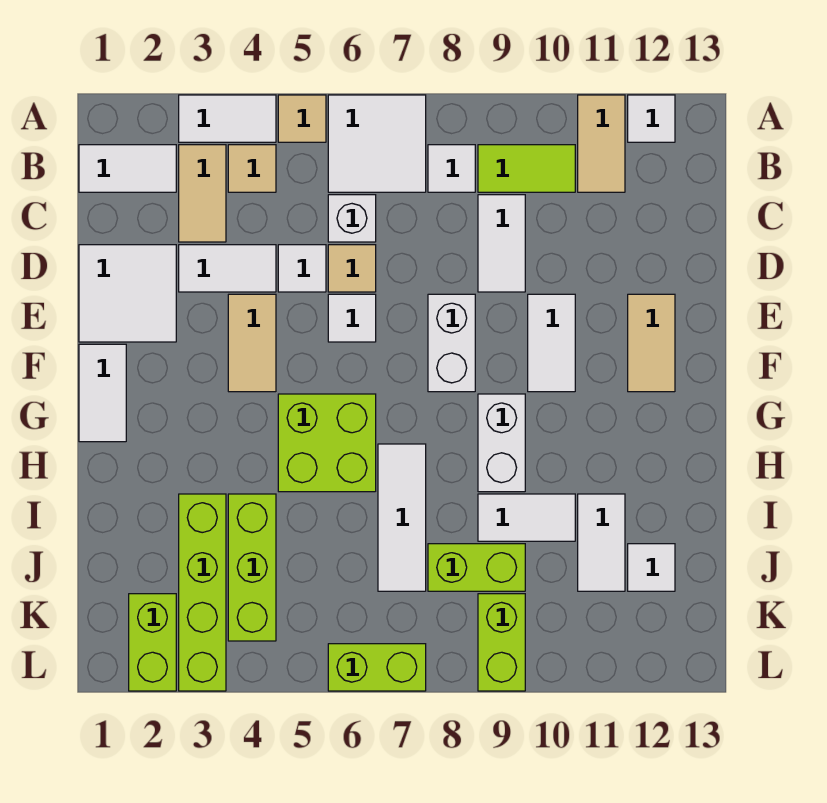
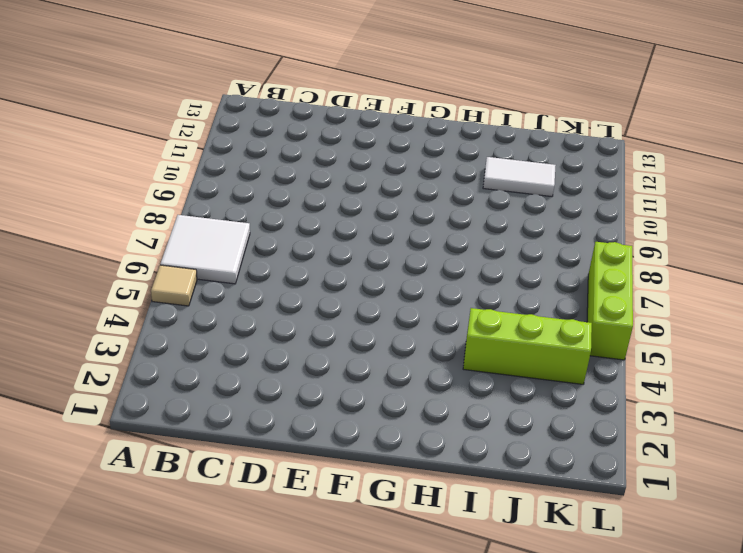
lime brick L5:L7 level 1 -> lime brick L6:L7 level 1
none -> white tile A3:A4 level 1
none -> tan tile A11:B11 level 1
none -> white tile A12 level 1
none -> white tile B1:B2 level 1

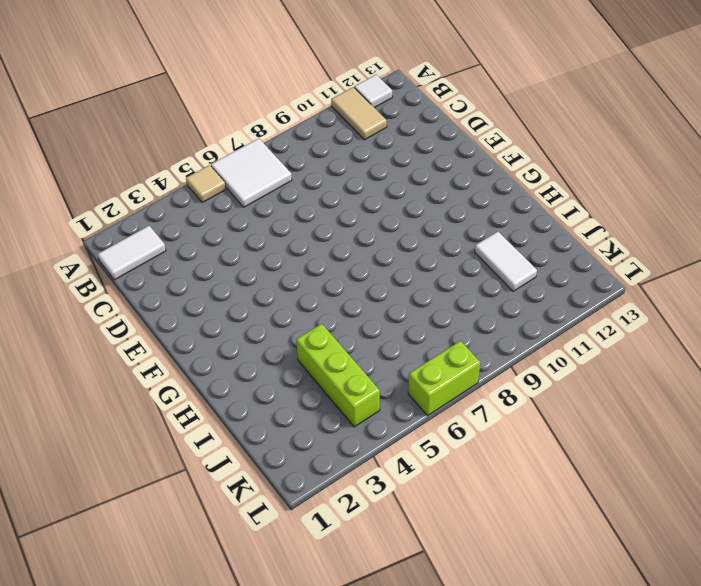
none -> white tile A3:A4 level 1
none -> tan tile B3:C3 level 1
none -> tan tile B4 level 1
none -> white tile B8 level 1

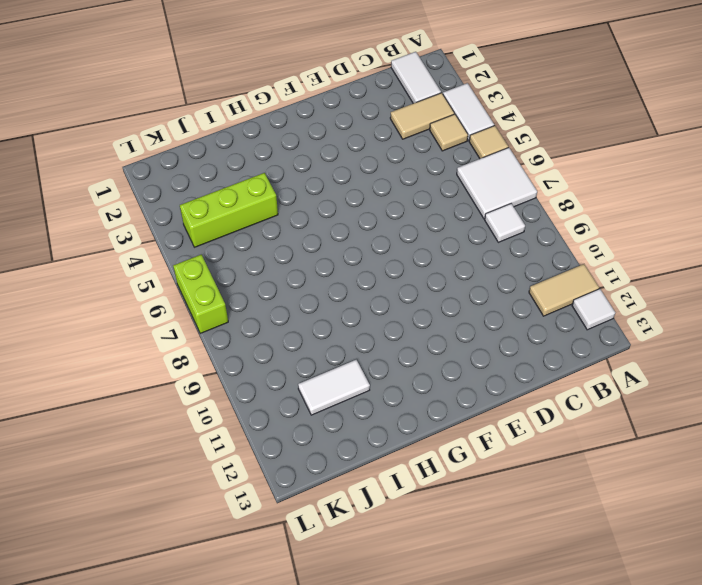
none -> lime tile B9:B10 level 1
none -> white brick C6 level 1
none -> white tile C9:D9 level 1
none -> white tile D1:E2 level 1

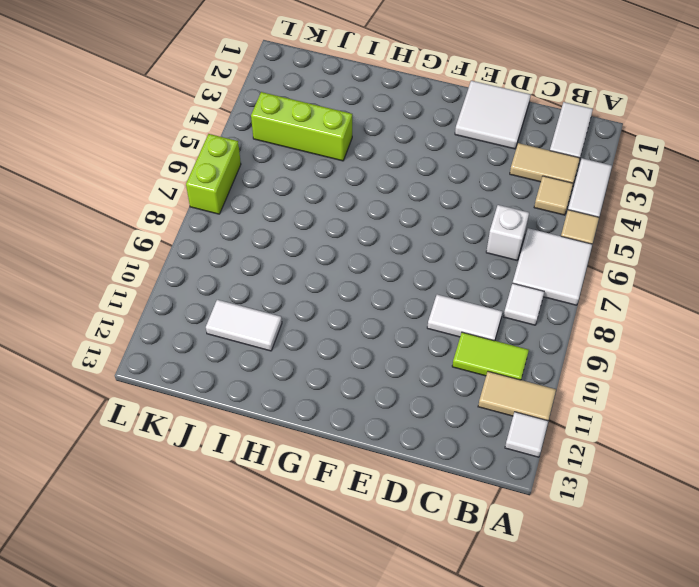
lime tile B10:C10 level 1 -> lime tile B9:B10 level 1
none -> white tile D3:D4 level 1
none -> white tile D5 level 1
none -> tan tile D6 level 1
none -> tan tile E4:F4 level 1

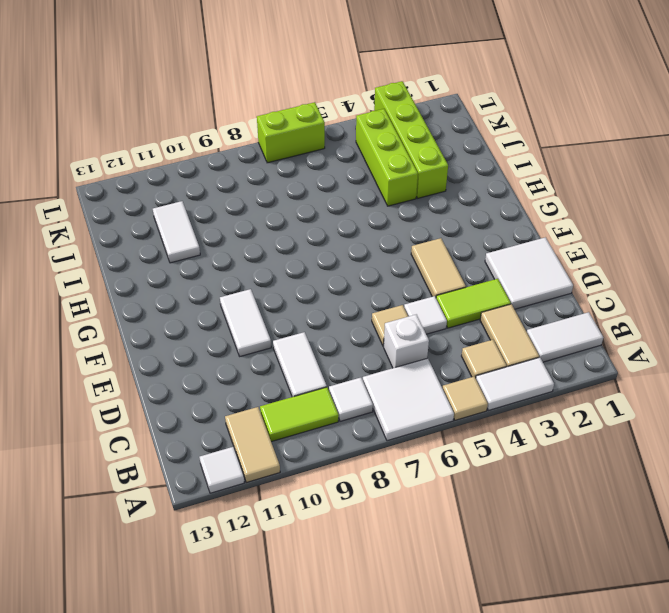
lime tile D3:D4 level 1 -> white tile D3:D4 level 1
none -> white tile E6 level 1
none -> white brick E8:F8 level 1
none -> tan tile E12:F12 level 1
none -> white tile F1:G1 level 1

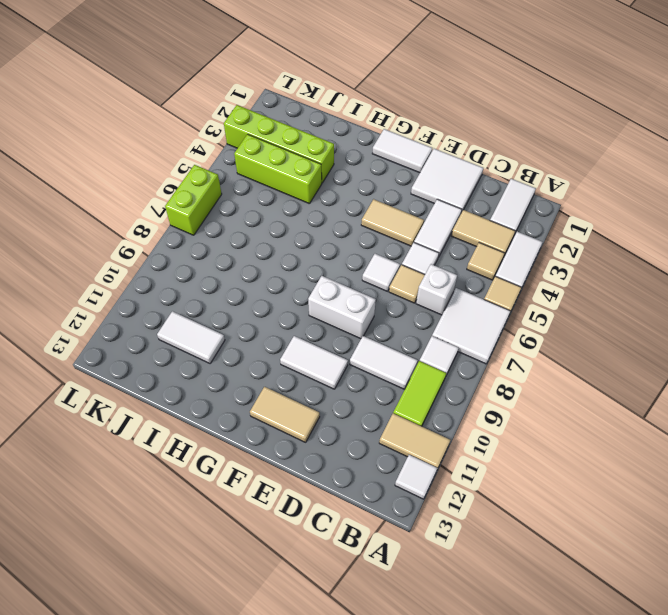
none -> lime brick G5:H6 level 1
none -> white brick G9:H9 level 1
none -> white tile H7:J7 level 1
none -> white tile I9:I10 level 1

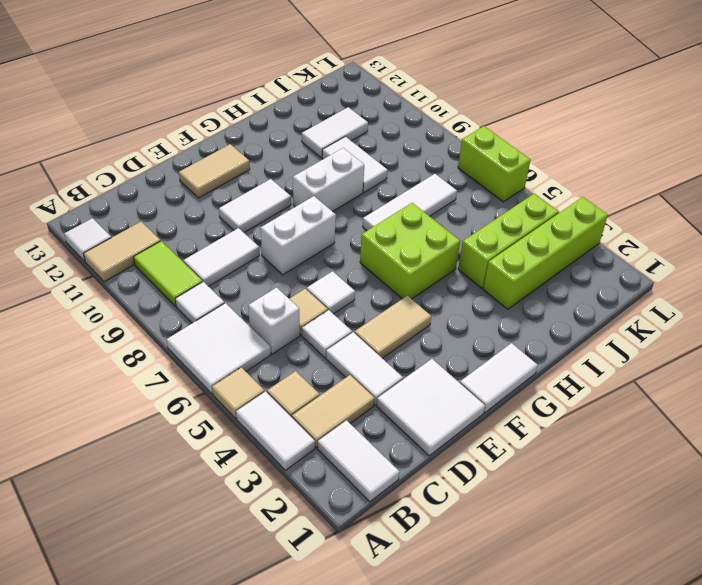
none -> lime brick J8:J9 level 1
none -> white tile J12 level 1
none -> lime brick K2:L2 level 1
none -> lime brick K9:L9 level 1

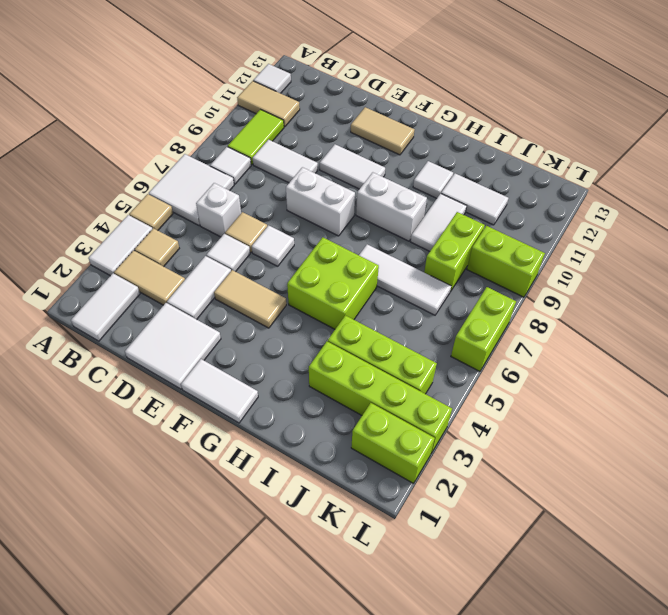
white tile H11 level 1 -> white tile J12 level 1

